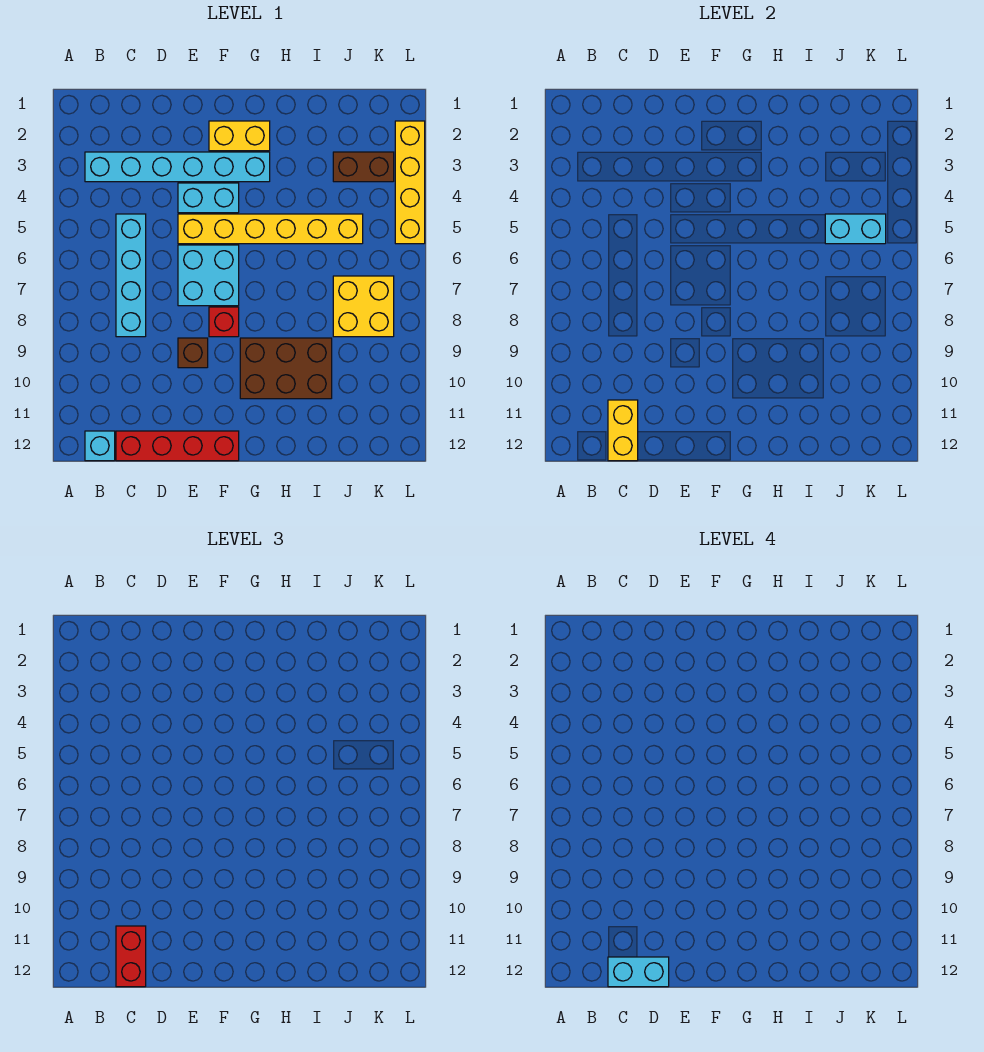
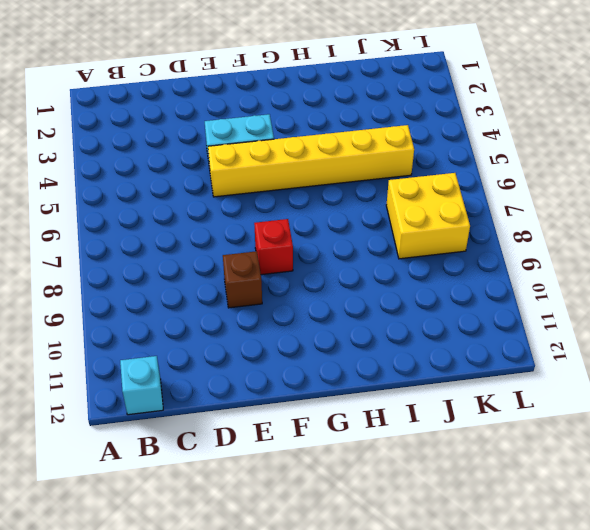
none -> cyan brick B3:G3 level 1
none -> cyan brick C5:C8 level 1
none -> red brick C12:F12 level 1

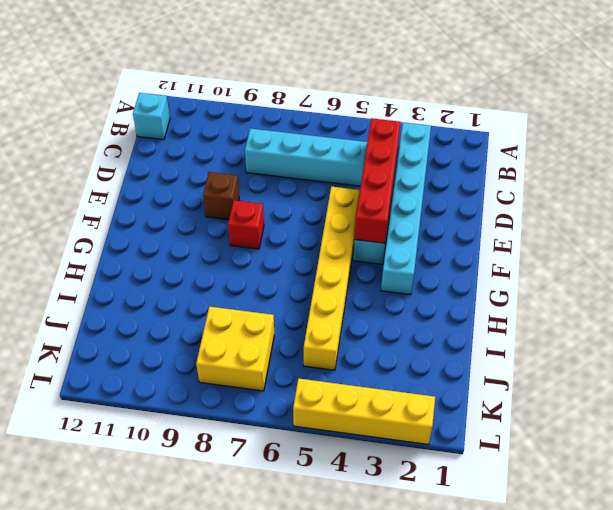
red brick C4:F4 level 2 -> red brick C12:F12 level 1
none -> cyan brick E6:F7 level 1
none -> yellow brick F2:G2 level 1
none -> brown brick G9:I10 level 1

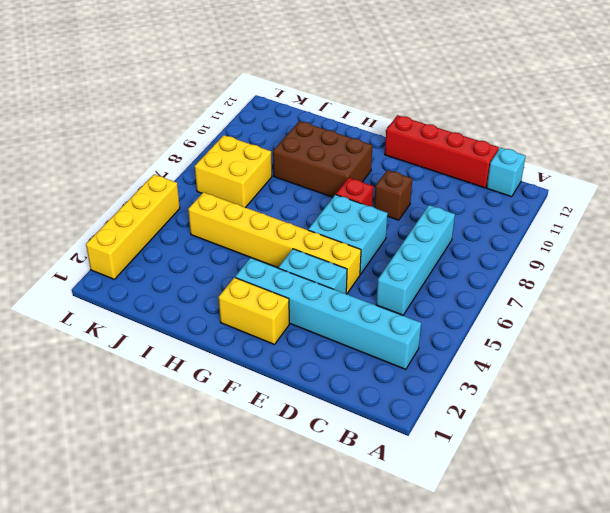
none -> brown brick J3:K3 level 1
none -> yellow brick C11:C12 level 2
none -> cyan brick J5:K5 level 2

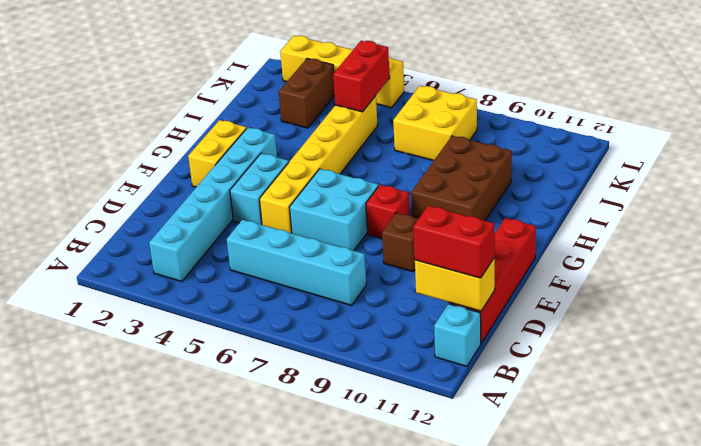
red brick J5:K5 level 2 -> cyan brick J5:K5 level 2
none -> cyan brick C12:D12 level 4

